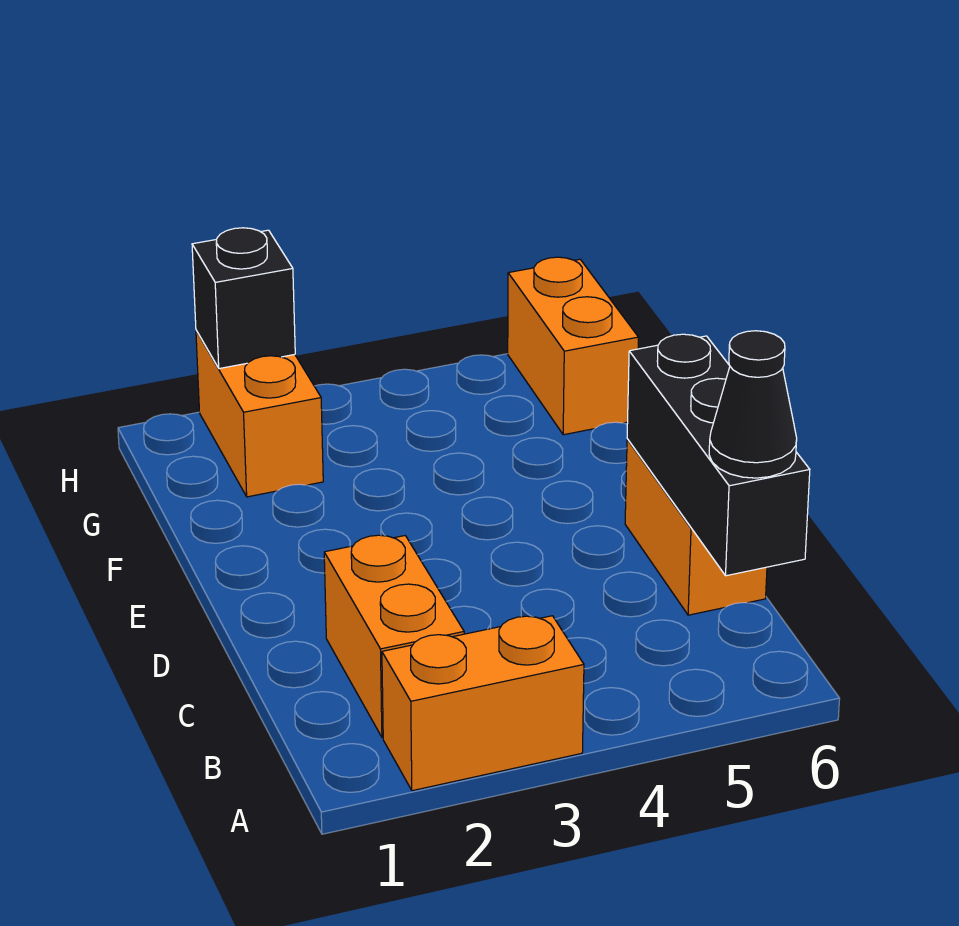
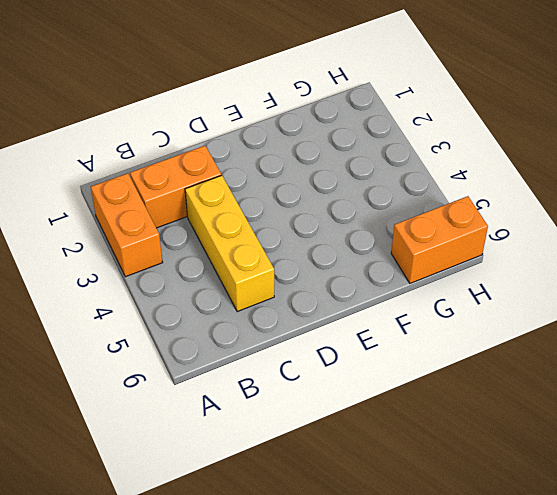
yellow brick C3:C5 level 1 -> none
none -> orange brick C6:D6 level 1
none -> orange brick G2:H2 level 1

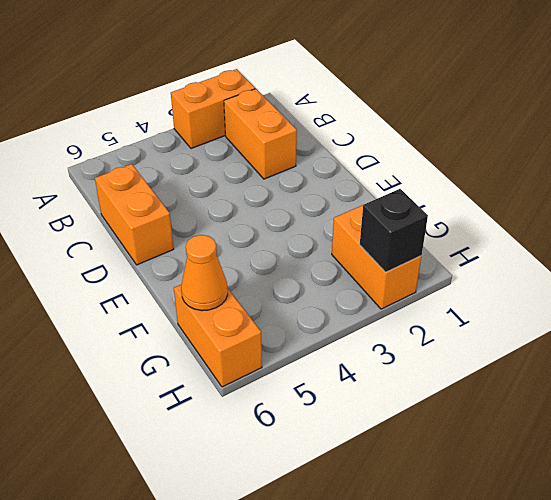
orange cone G6 level 2 -> none
none -> black brick B6:D6 level 2
none -> black cone B6 level 3

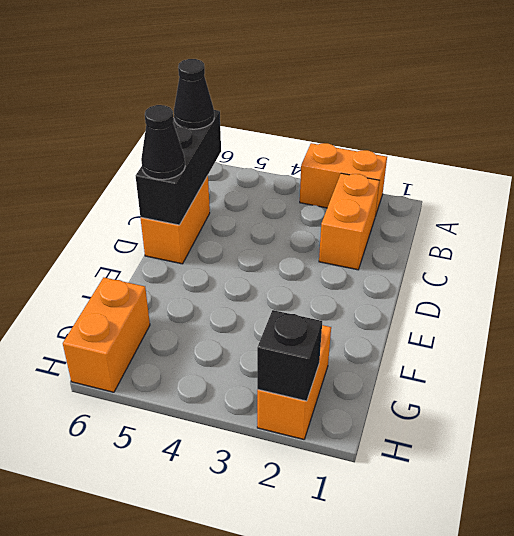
black cone D6 level 3 -> none

